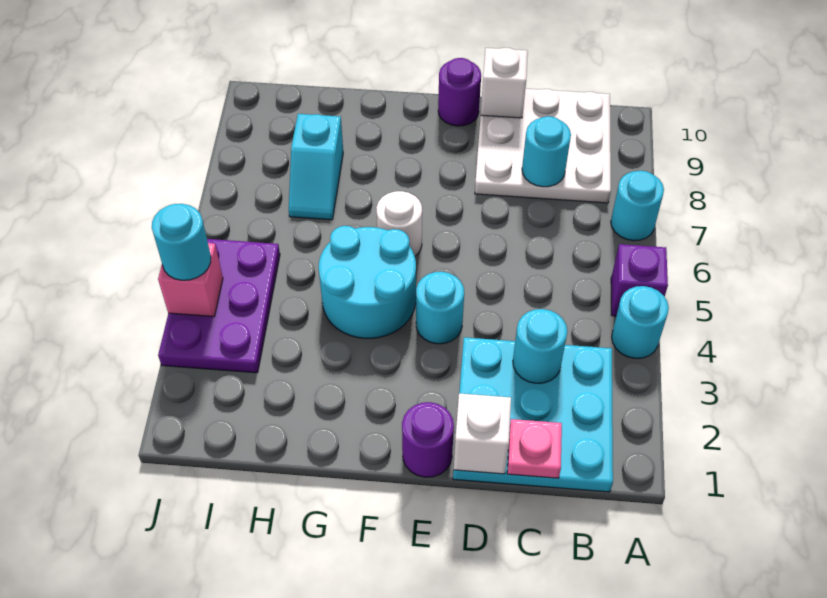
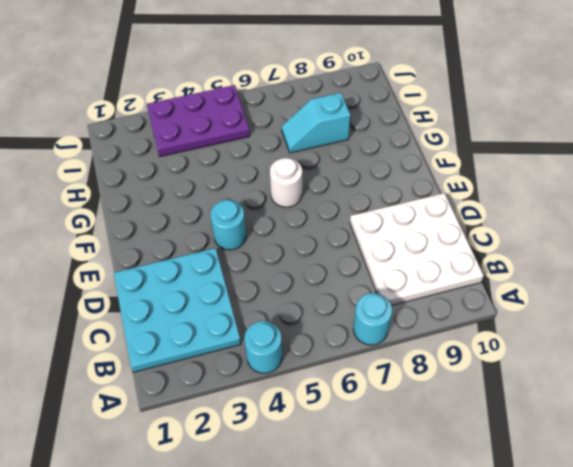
none -> purple brick A5 level 1
none -> purple round brick E1 level 1
none -> purple round brick E10 level 1

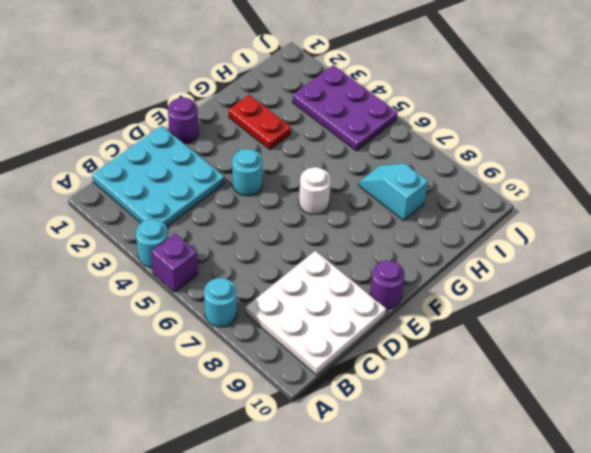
red plate G2:G3 level 1 -> none
none -> cyan round brick F4:G5 level 1
none -> pink plate C1 level 2
none -> cyan round brick C3 level 2

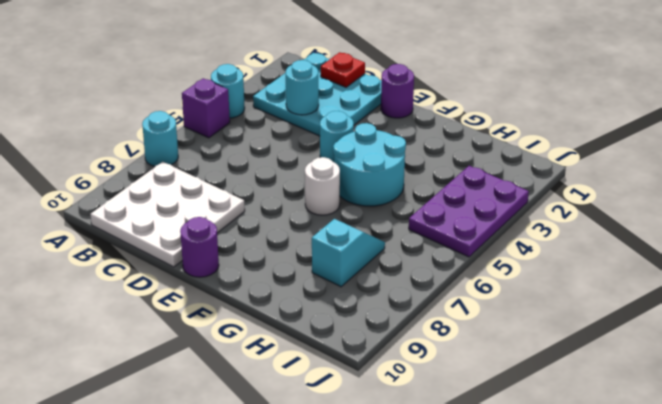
red plate C1 level 2 -> pink plate C1 level 2
none -> cyan round brick C8 level 2
none -> white brick D1 level 2
none -> white brick D10 level 2

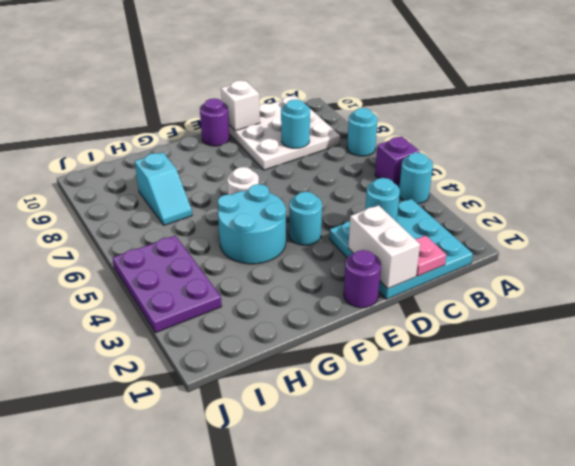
white brick D1:D2 level 2 -> white brick D1 level 2
none -> pink brick J4 level 2
none -> cyan round brick J4 level 3

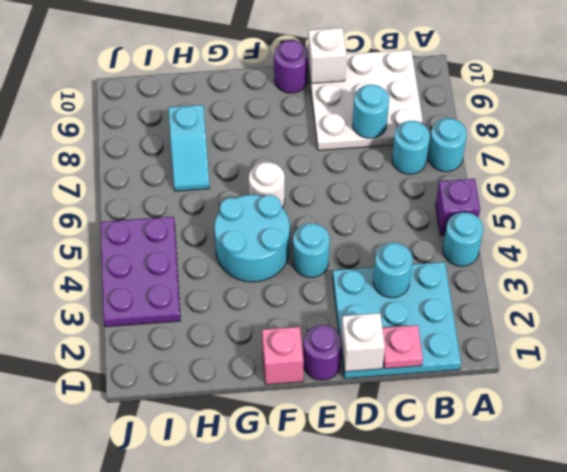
cyan round brick B7 level 1 -> cyan round brick J4 level 3
pink brick F1 level 1 -> pink brick J4 level 2

